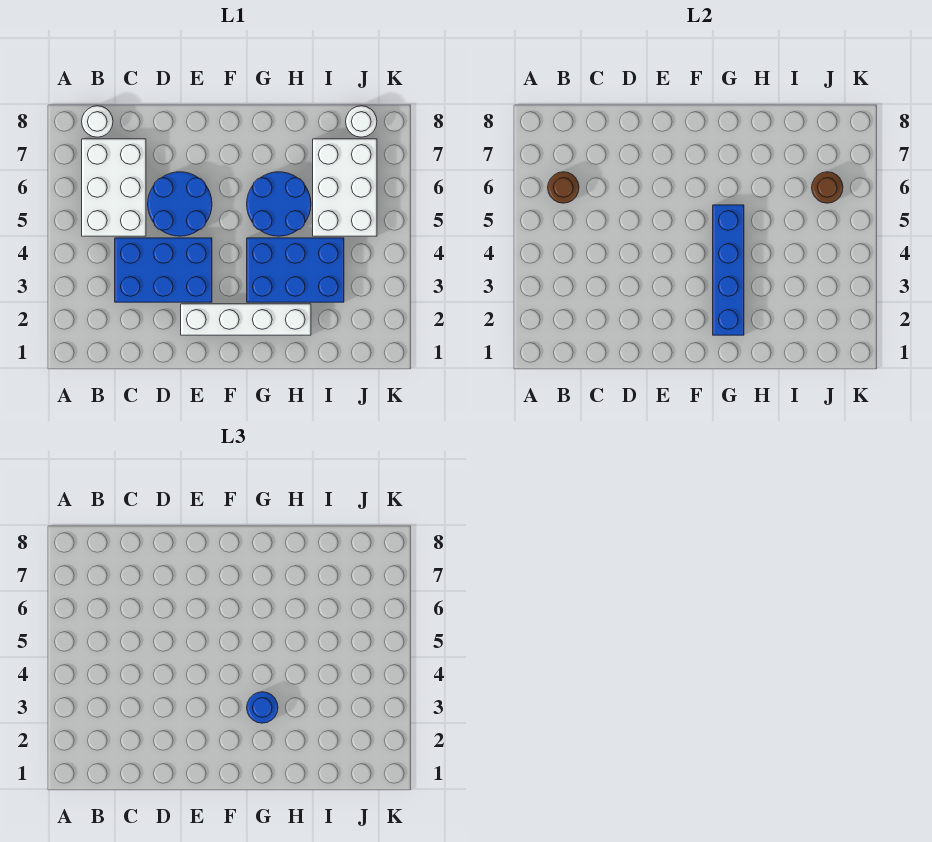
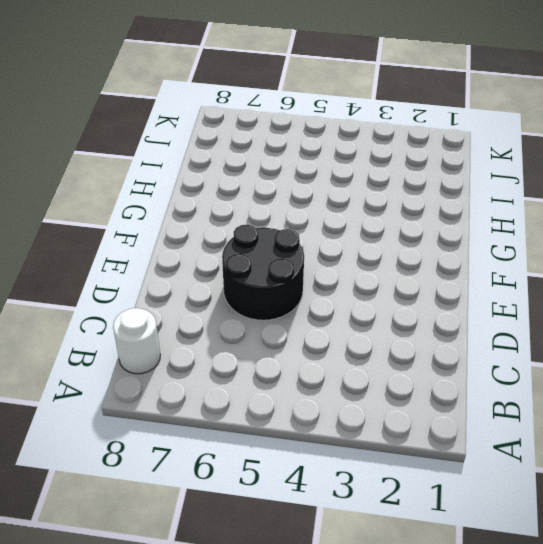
black round brick D5:E6 level 1 -> blue round brick D5:E6 level 1
none -> white brick B5:C7 level 1
none -> blue brick C3:E4 level 1
none -> white brick E2:H2 level 1

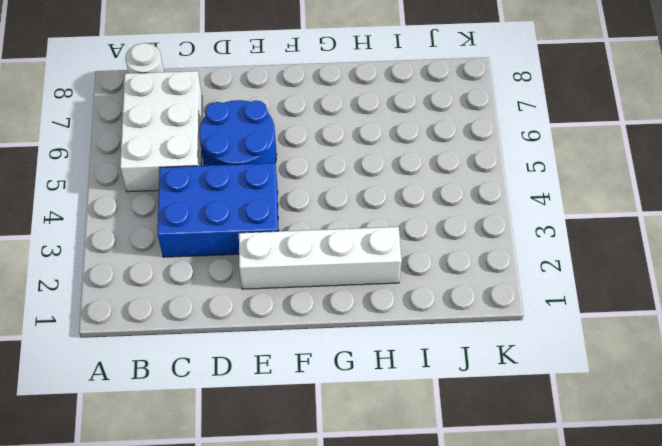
none -> blue brick G3:I4 level 1
none -> blue round brick G5:H6 level 1
none -> white brick I5:J7 level 1

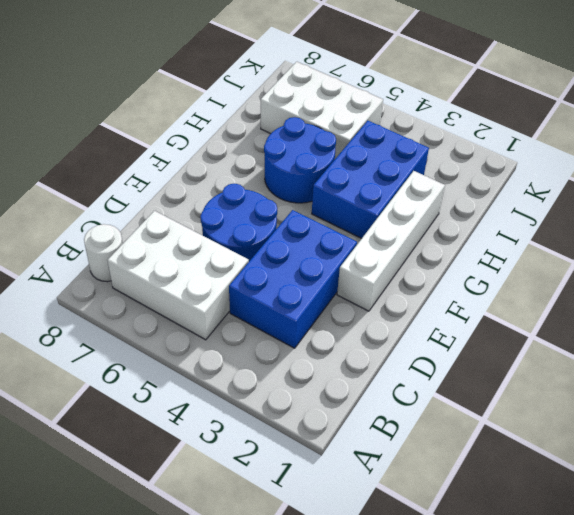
none -> white round brick J8 level 1
none -> brown round brick B6 level 2
none -> blue brick G2:G5 level 2

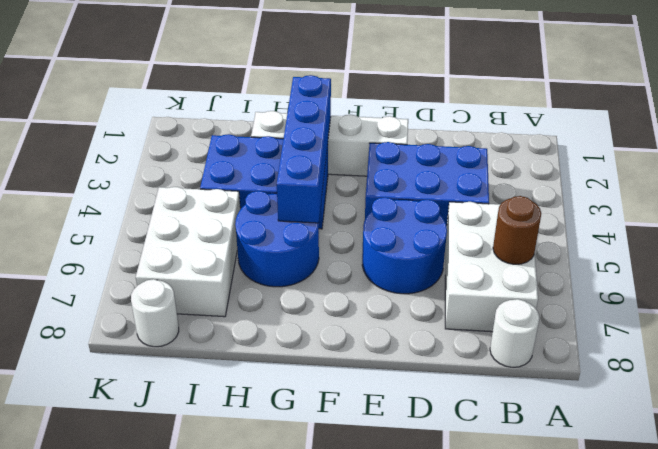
none -> brown round brick J6 level 2
none -> blue round brick G3 level 3

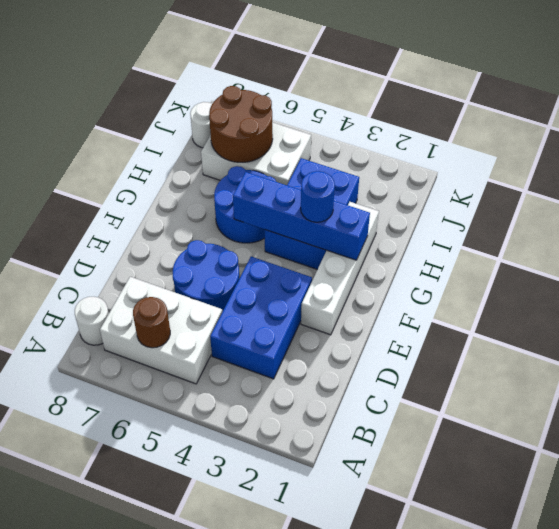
brown round brick I6:J7 level 2 -> brown round brick J6 level 2

